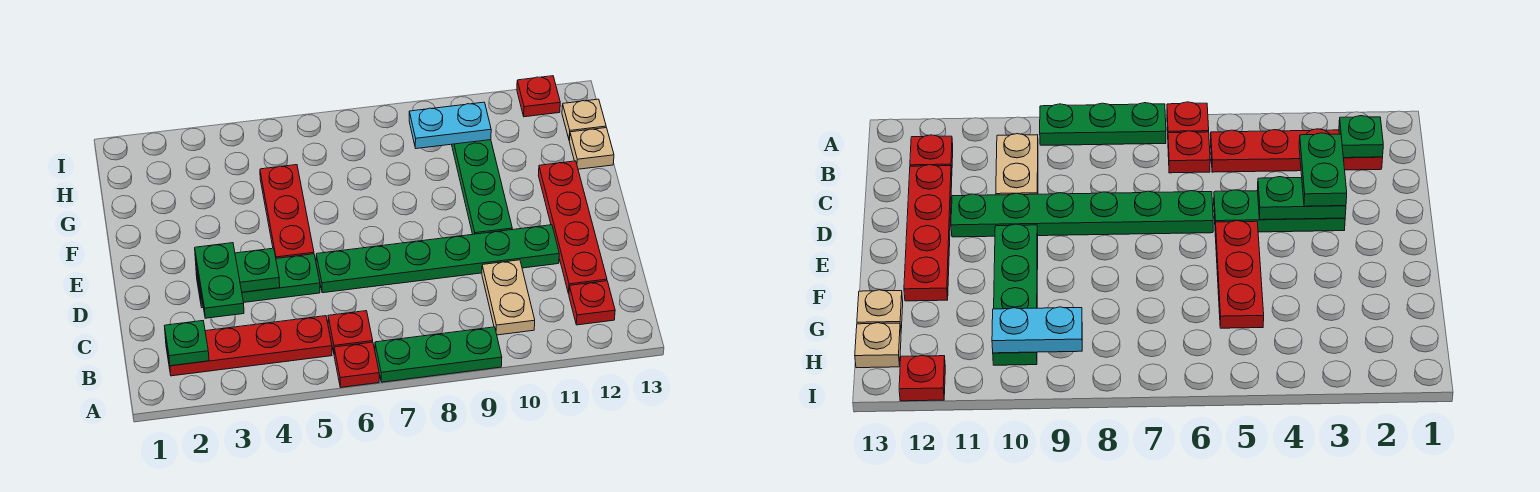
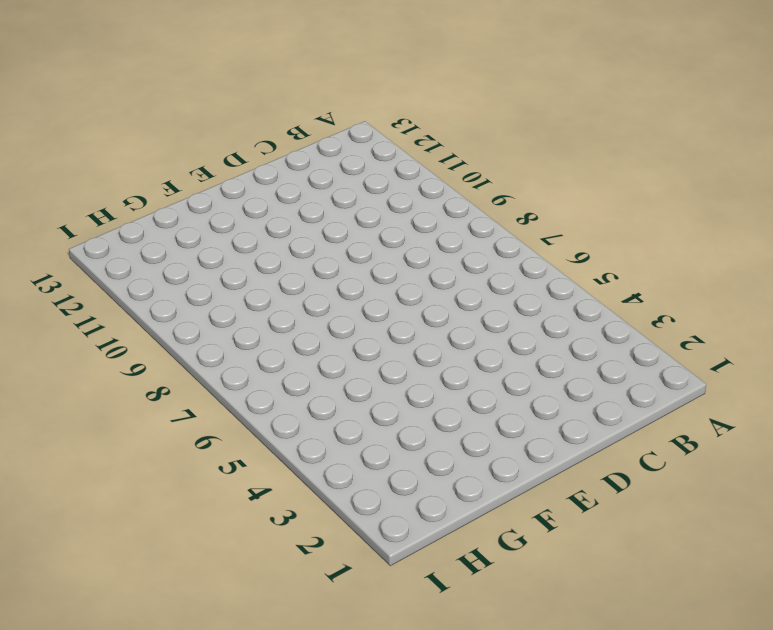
none -> red plate A6 level 1
none -> green plate A7:A9 level 1
none -> red plate B2:B5 level 1

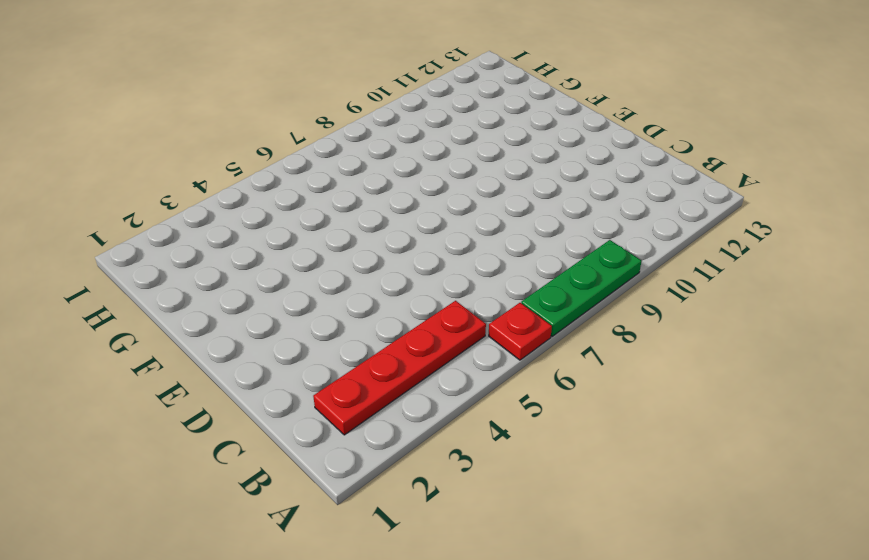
none -> red plate B6 level 1
none -> tan plate B10:C10 level 1
none -> red plate B12 level 1

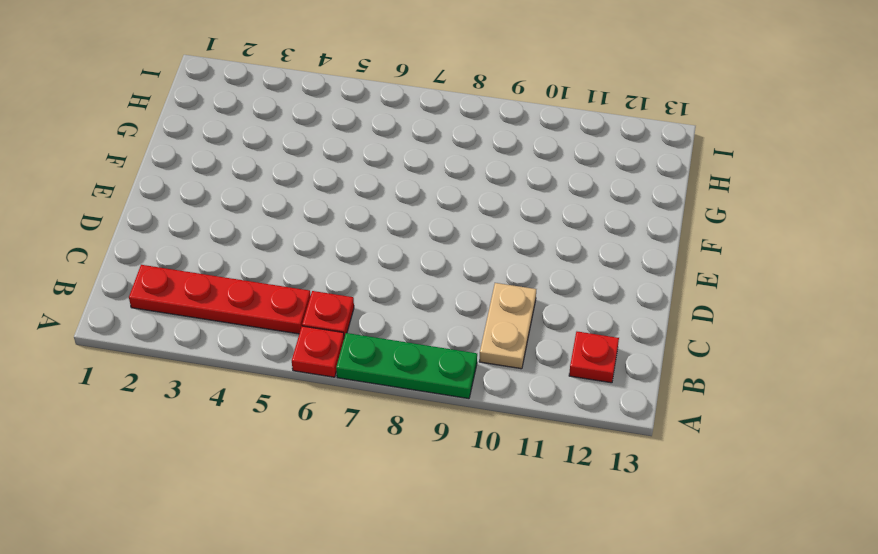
none -> red plate C12:F12 level 1
none -> green plate D3:D5 level 1
none -> green plate D6:D11 level 1

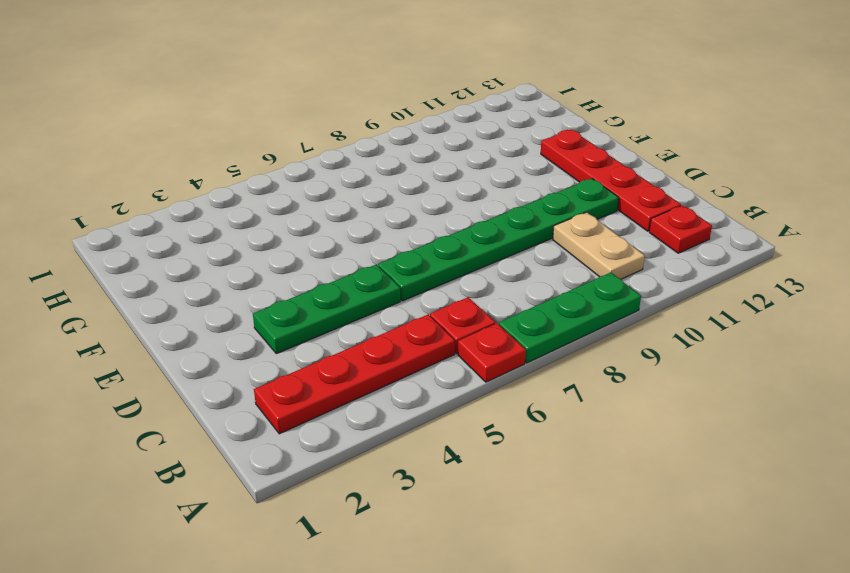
none -> red plate E5:G5 level 1
none -> green plate E10:H10 level 1
none -> tan plate G13 level 1

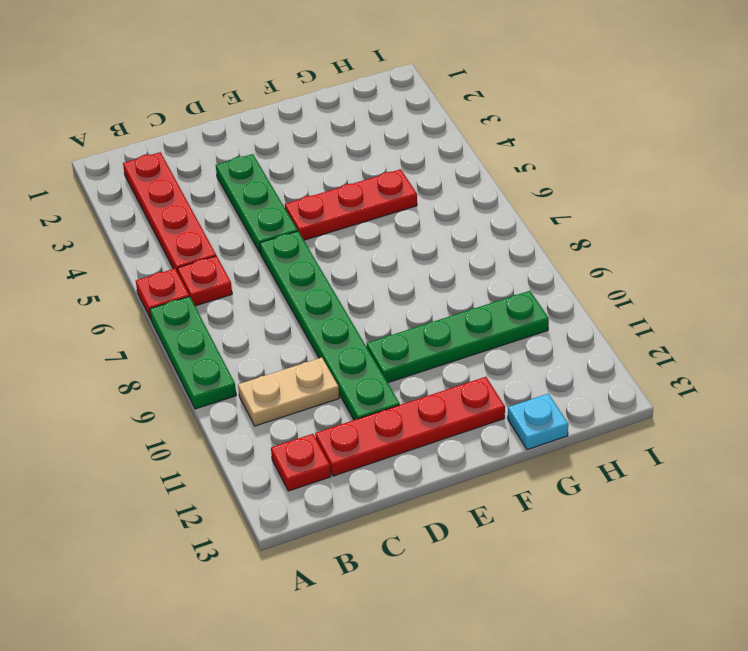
cyan plate G13 level 1 -> tan plate G13 level 1
none -> tan plate H13 level 1
none -> red plate I12 level 1
none -> green plate B2 level 2

